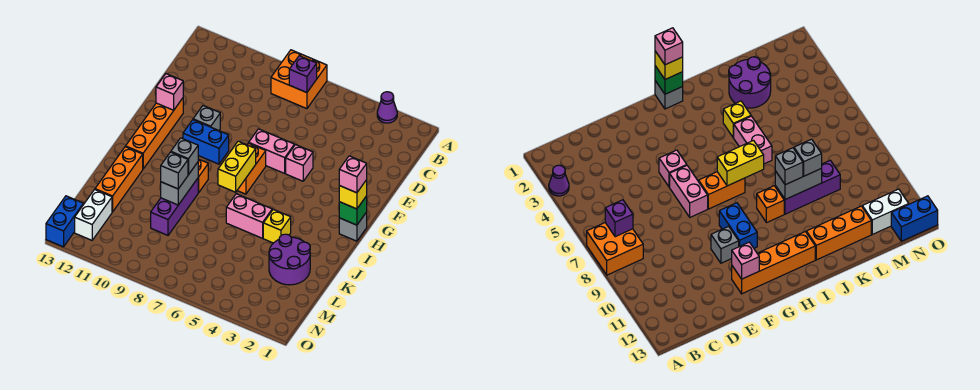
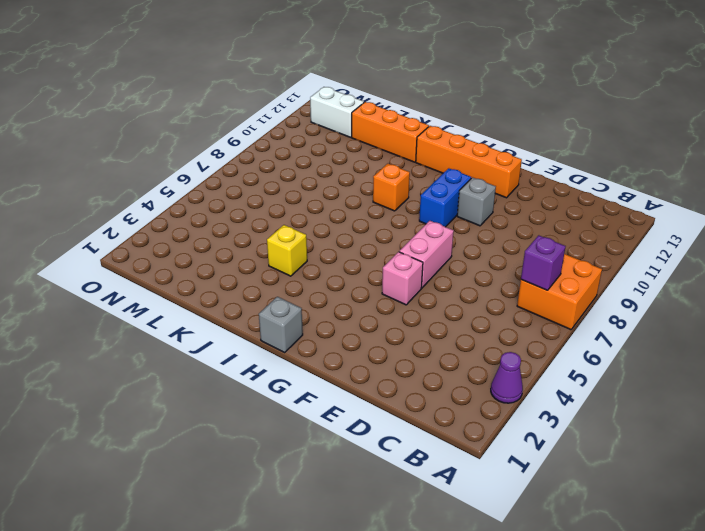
none -> orange brick G7:H7 level 1
none -> pink brick J5:J6 level 1
none -> purple brick J9:L9 level 1

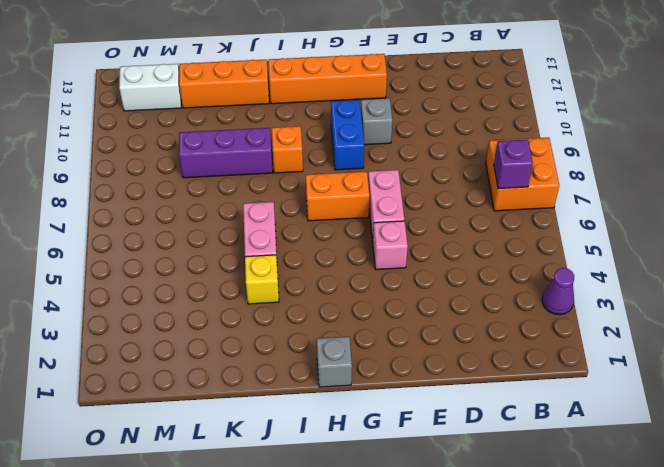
none -> purple round brick K2:L3 level 1
none -> blue brick N13:O13 level 1
none -> pink brick F12 level 2

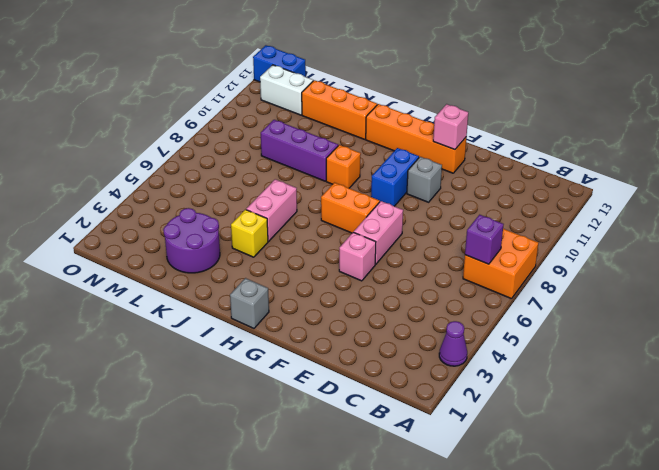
none -> green brick H1 level 2
none -> yellow brick H7:I7 level 2
none -> grey brick J9:K9 level 2

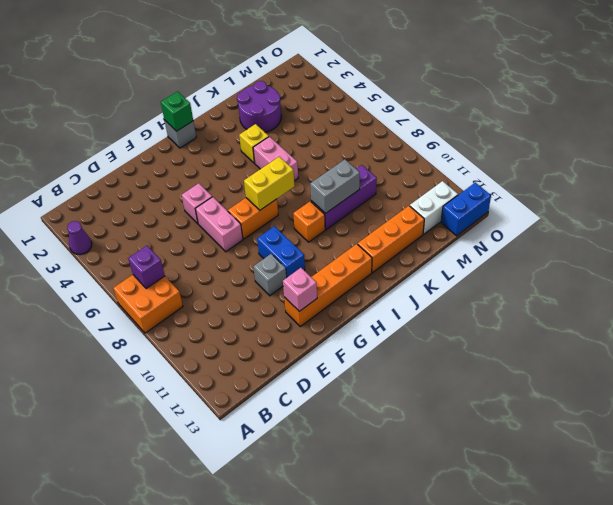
none -> yellow brick H1 level 3
none -> grey brick J9 level 3
none -> grey brick K9 level 3

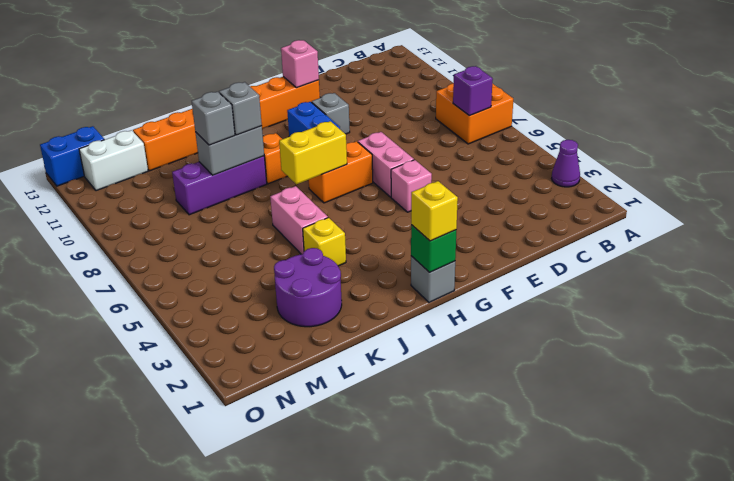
none -> pink brick H1 level 4

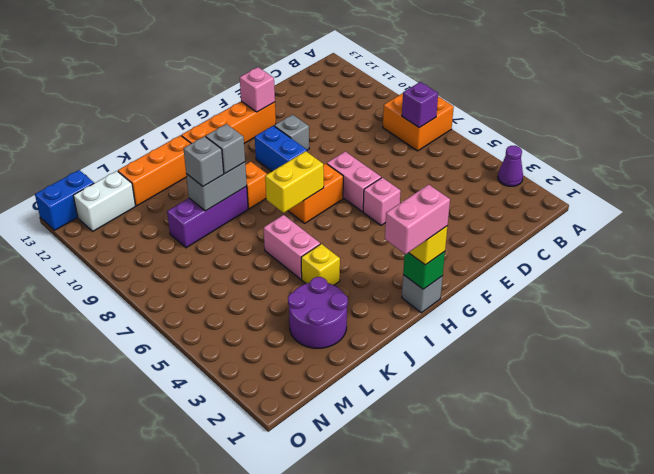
pink brick H1:I1 level 4 -> pink brick H1 level 4

